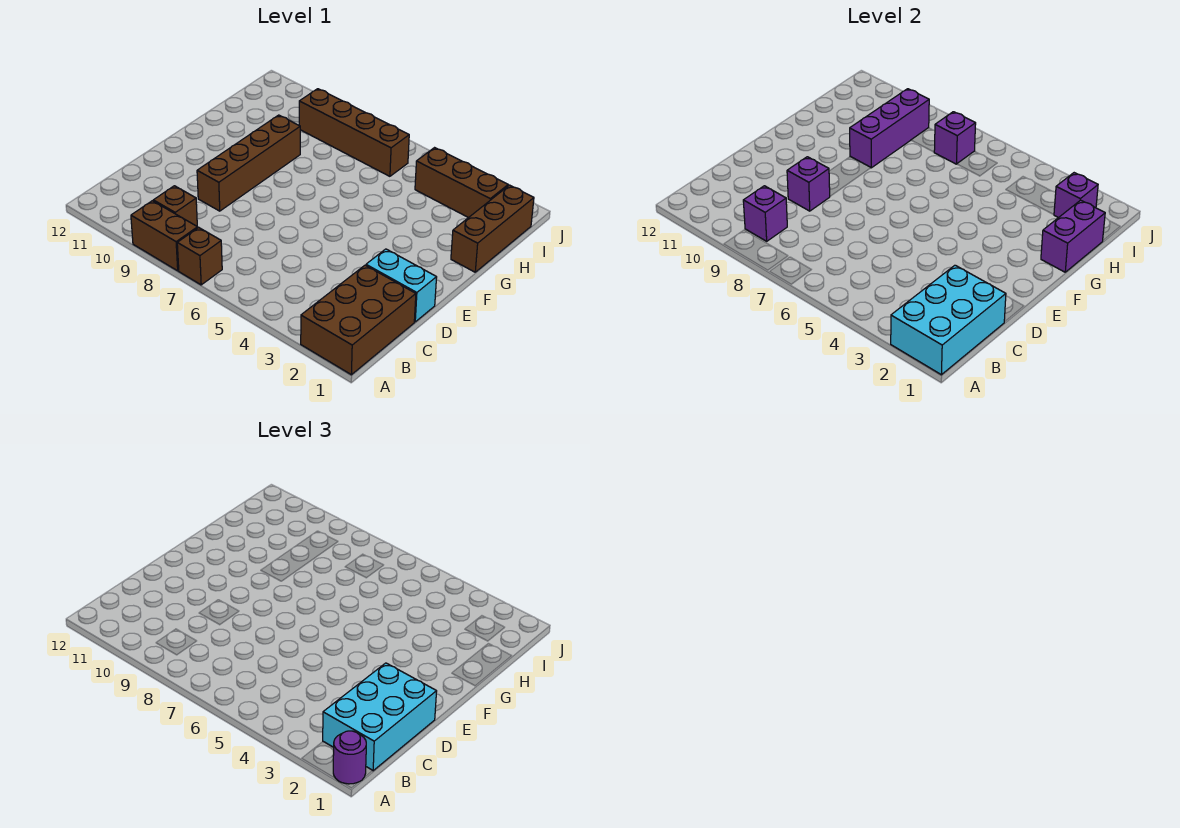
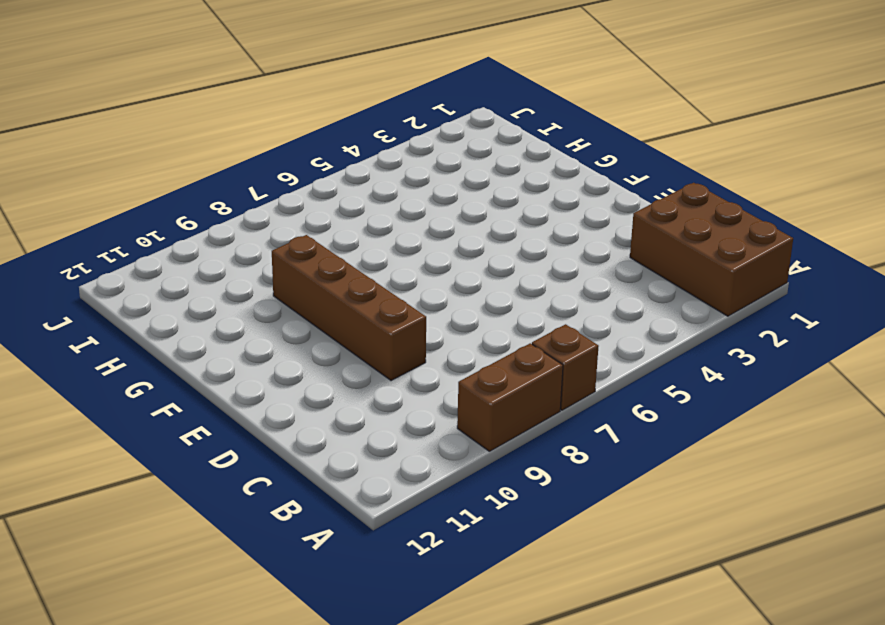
none -> brown brick B9 level 1
none -> cyan brick D1:D2 level 1
none -> brown brick G1:I1 level 1

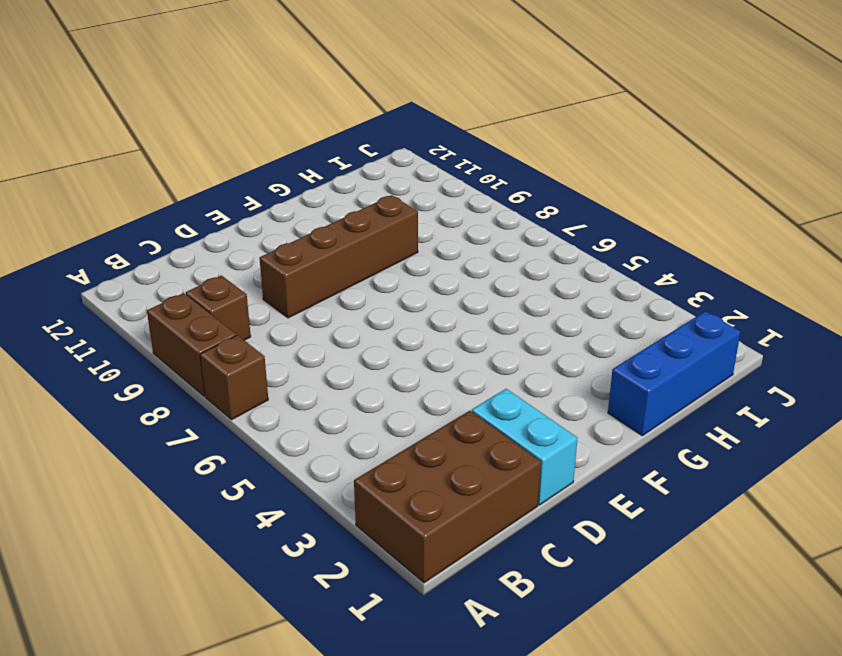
blue brick G1:I1 level 1 -> brown brick G1:I1 level 1
none -> brown brick I2:I4 level 1
none -> brown brick I6:I9 level 1
none -> cyan brick A1:C2 level 2

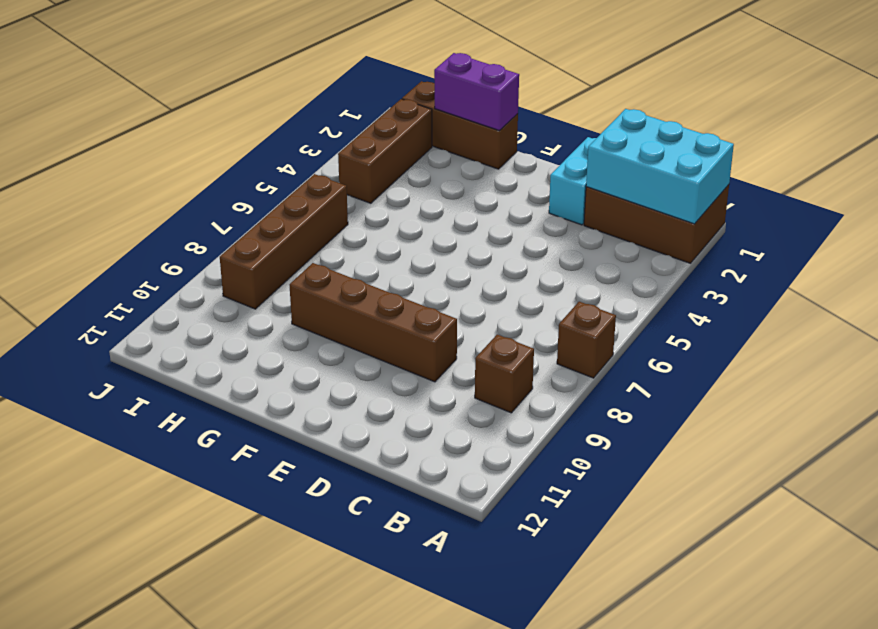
none -> brown brick A8:A9 level 1
none -> purple brick B9 level 2
none -> purple brick D9 level 2

